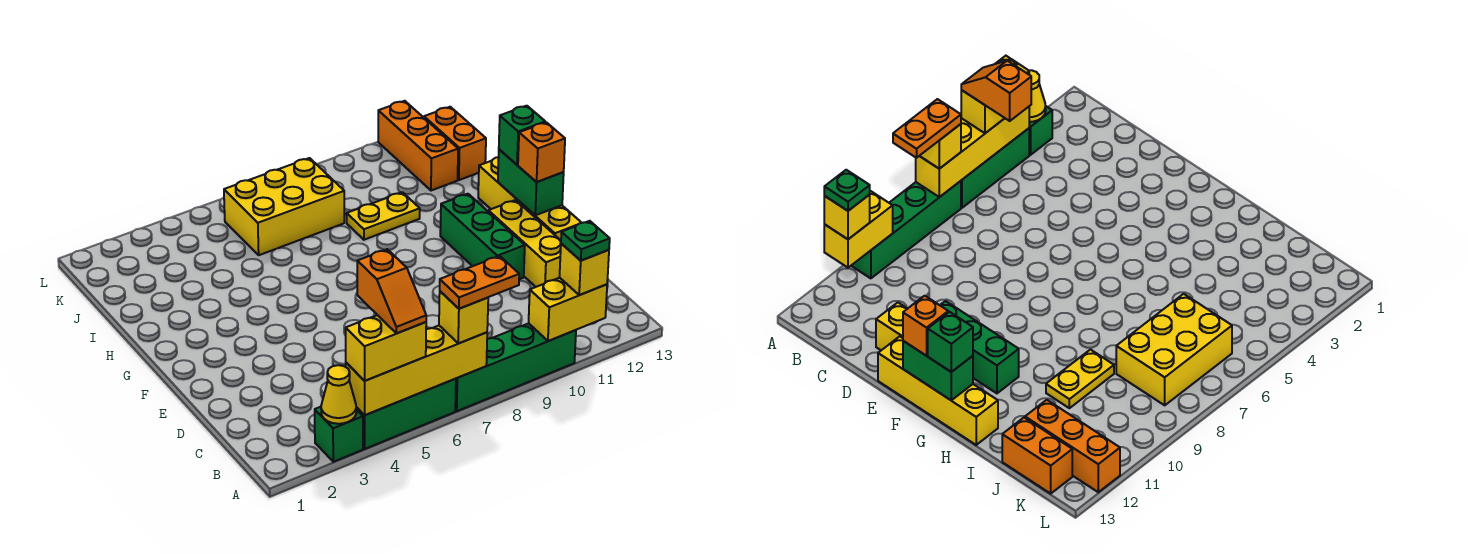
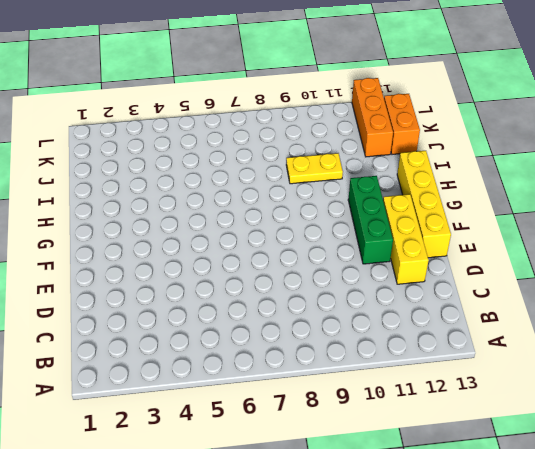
none -> green brick A3 level 1
none -> green brick A4:A6 level 1
none -> green brick A7:A10 level 1

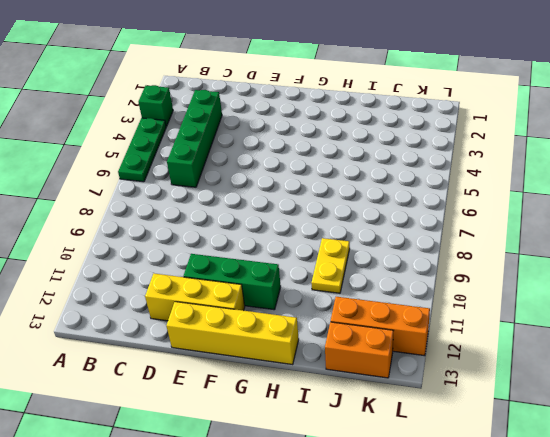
green plate A4:A6 level 1 -> green brick A4:A6 level 1
green brick C3:C6 level 1 -> green brick A7:A10 level 1
none -> yellow brick J6:K8 level 1
none -> yellow cone A3 level 2
none -> yellow brick A4:A7 level 2

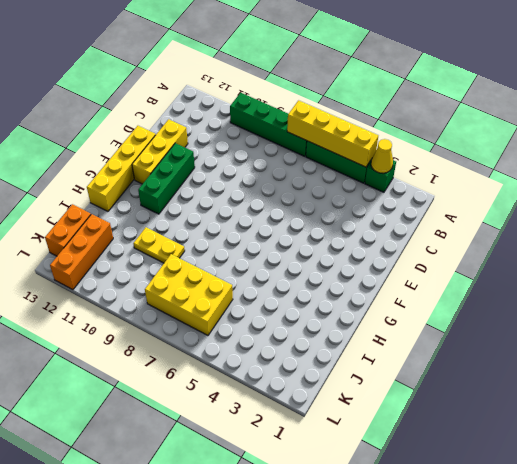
none -> yellow brick A10:A11 level 2
none -> green brick F13:G13 level 2
none -> yellow brick A4:A5 level 3

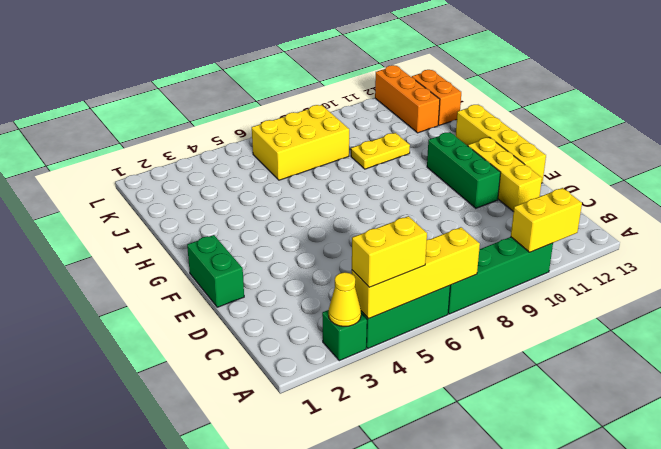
green brick E1:F1 level 1 -> green brick F13:G13 level 2
none -> yellow brick A7 level 3
none -> yellow brick A11 level 3
none -> orange brick F13 level 3

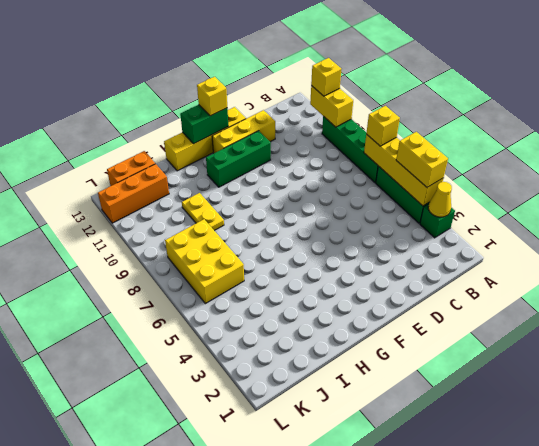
yellow brick F13 level 3 -> orange brick F13 level 3
none -> green brick G13 level 3
none -> orange slope A5:B5 level 4 top B
none -> orange plate A7:A8 level 4

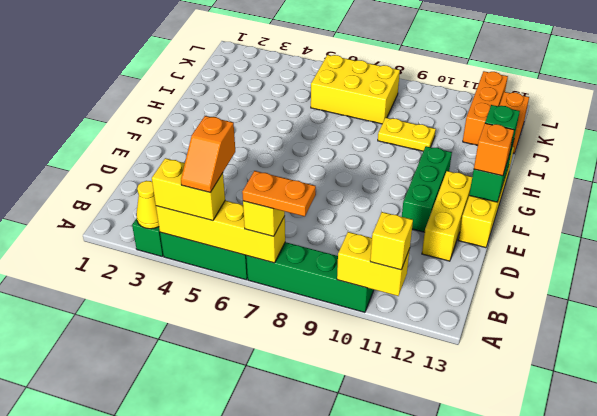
none -> green plate A11 level 4

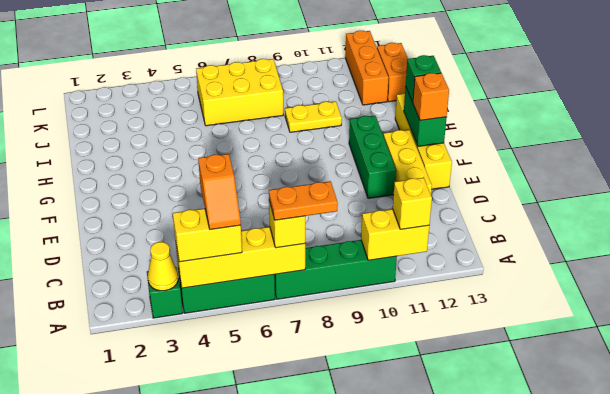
none -> green plate A11 level 4

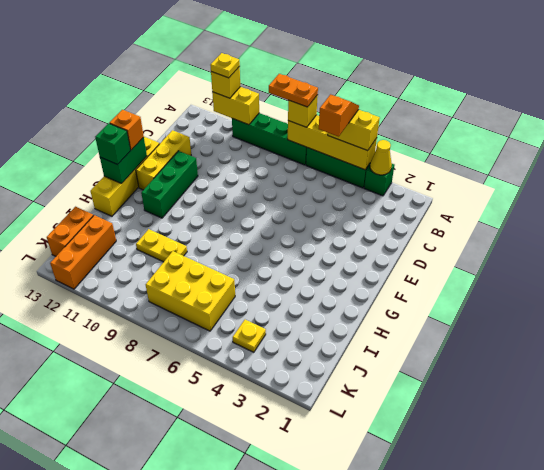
yellow plate A11 level 4 -> green plate A11 level 4
yellow plate K4 level 1 -> none

